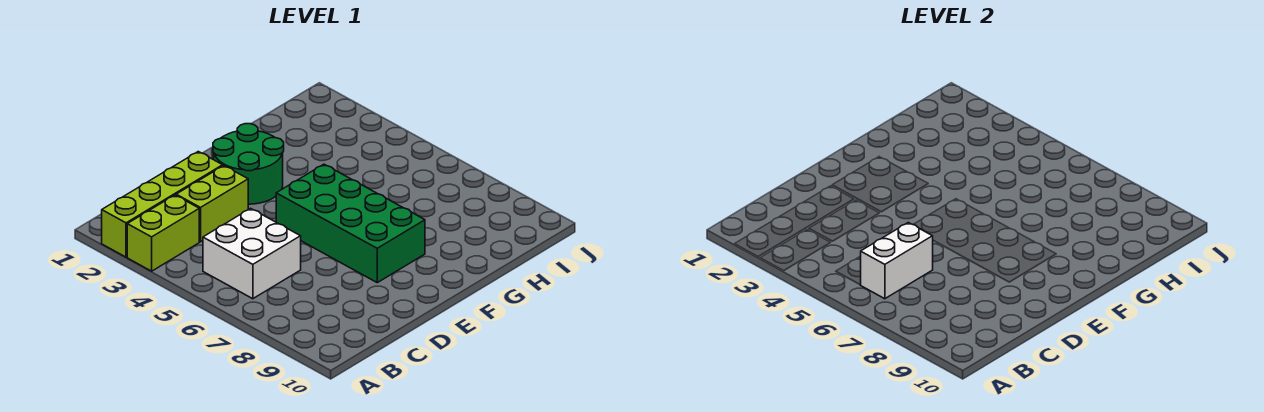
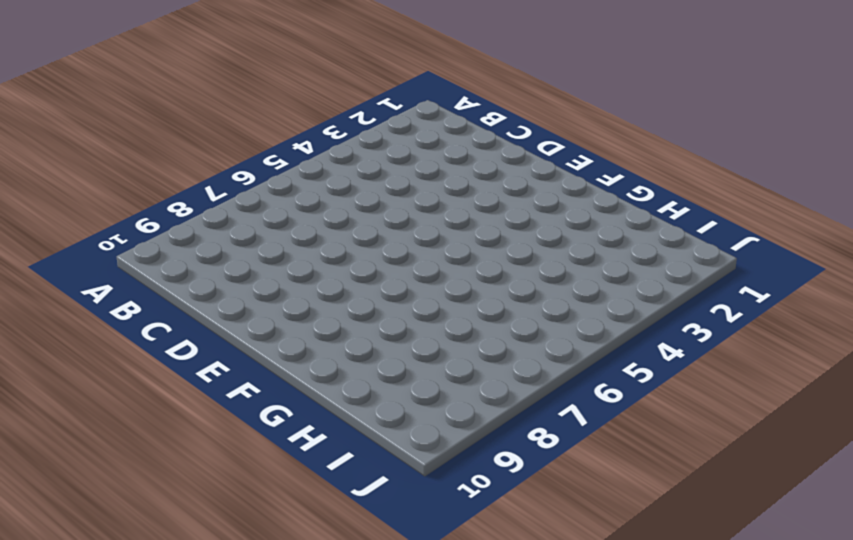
none -> lime brick A2:D2 level 1
none -> lime brick A3:B3 level 1

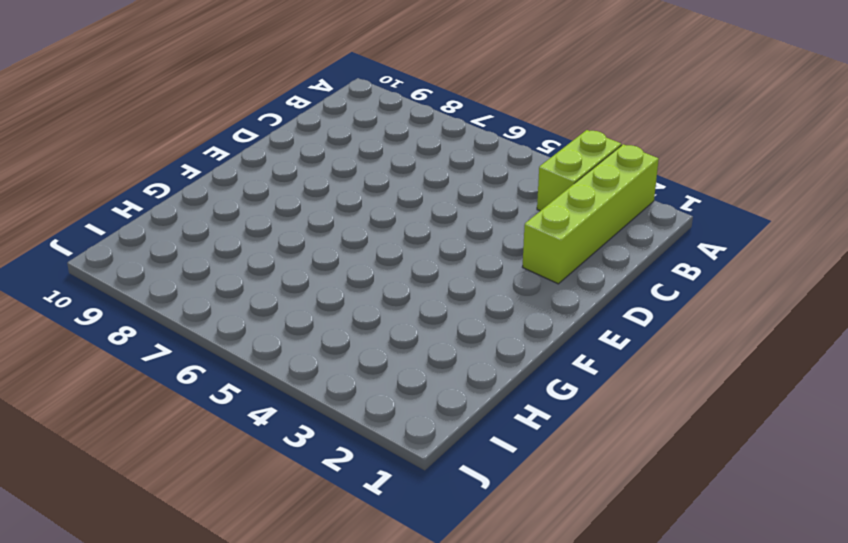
none -> white brick B5:C6 level 1
none -> lime brick C3:D3 level 1

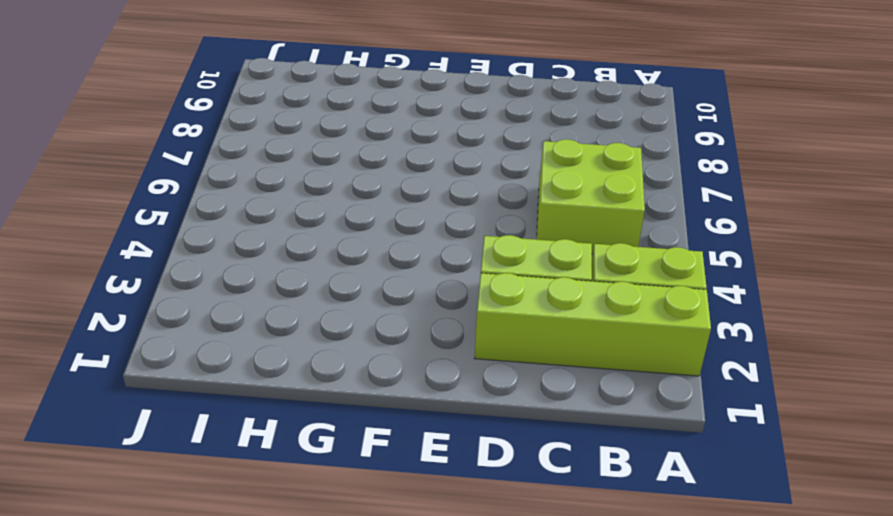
lime brick B5:C6 level 1 -> white brick B5:C6 level 1
none -> green round brick E2:F3 level 1
none -> green brick E5:F8 level 1

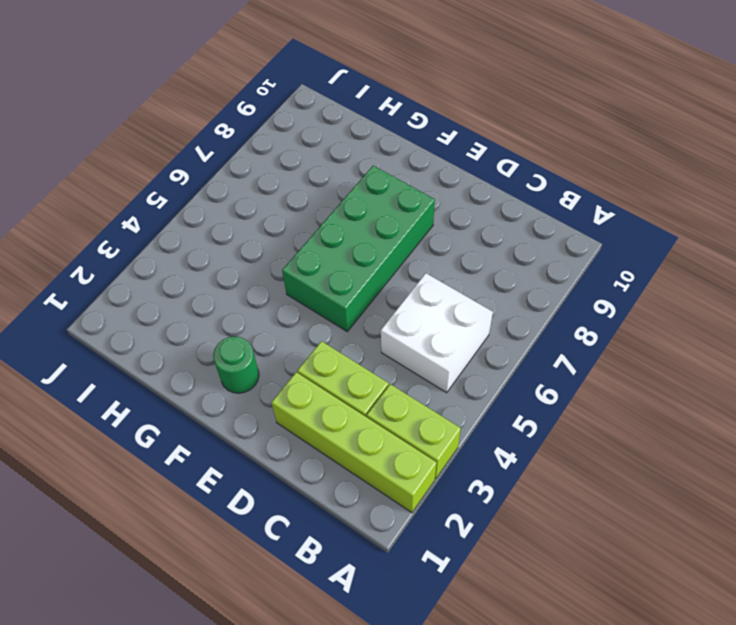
green round brick F2 level 1 -> green round brick E2:F3 level 1
none -> white brick B6:C6 level 2

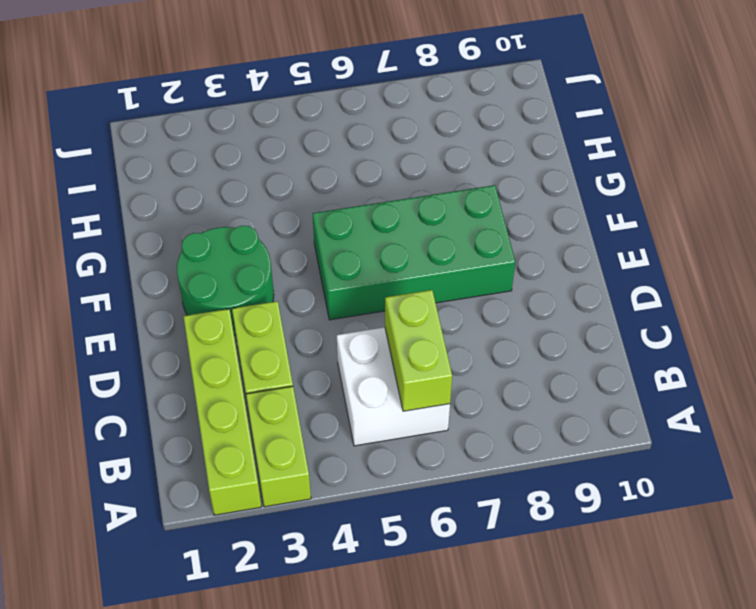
lime brick B6:C6 level 2 -> white brick B6:C6 level 2

